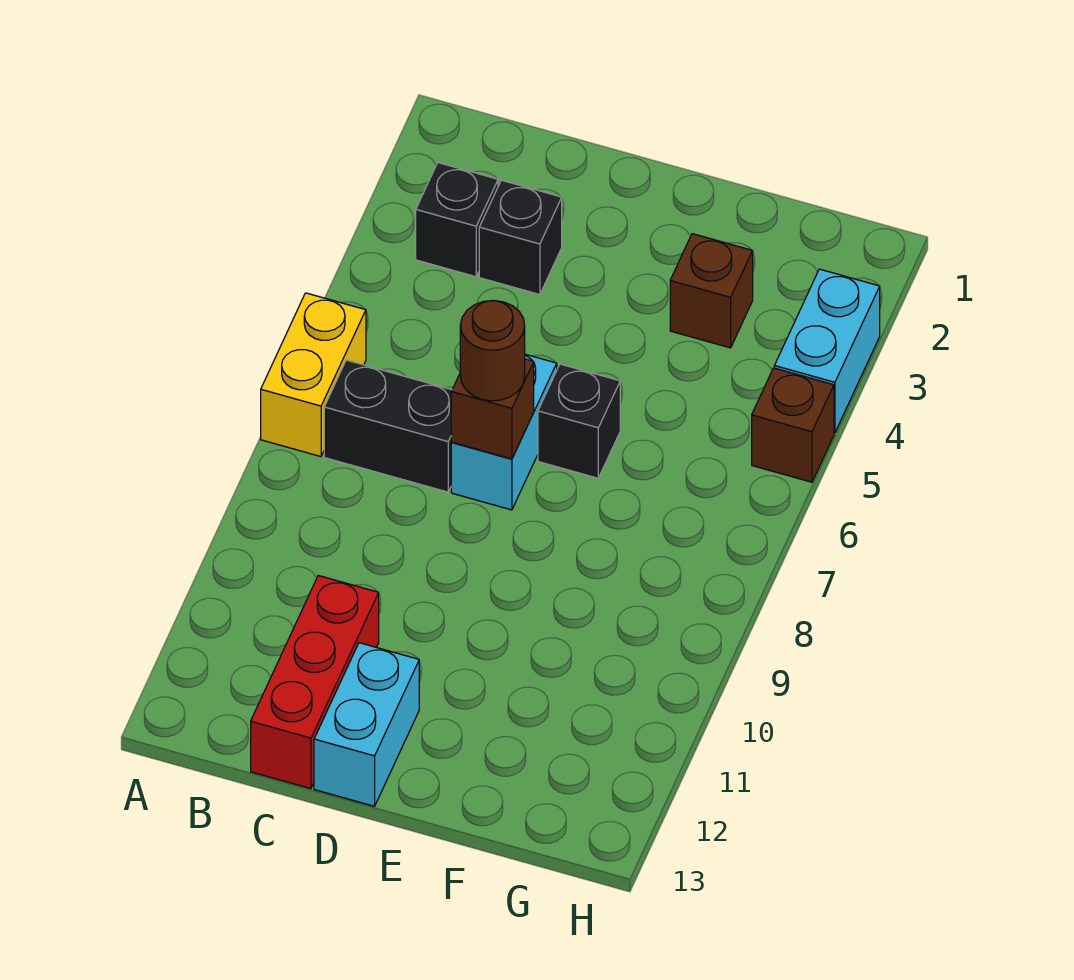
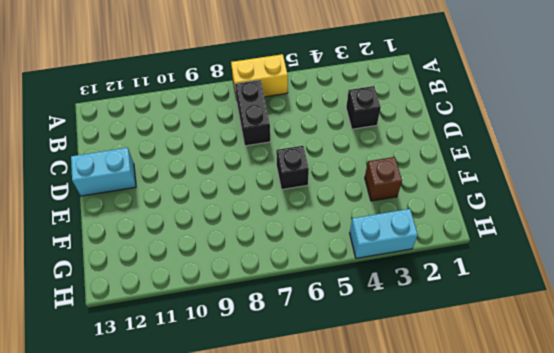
none -> black brick B3 level 1
none -> red brick C11:C13 level 1
none -> cyan brick D6:D7 level 1

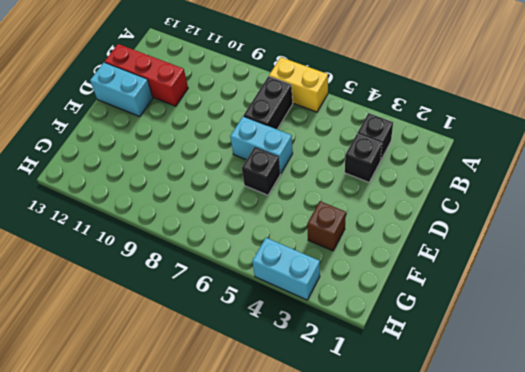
none -> brown brick H5 level 1
none -> brown brick D7 level 2
none -> brown round brick D7 level 3

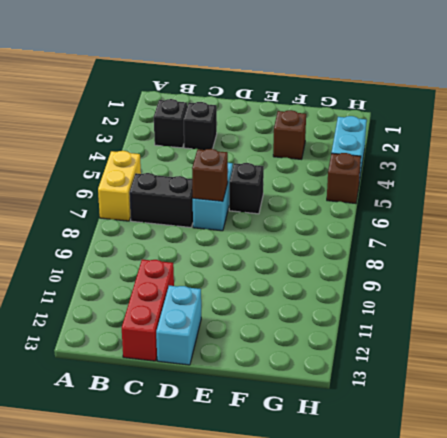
none -> brown round brick D7 level 3

